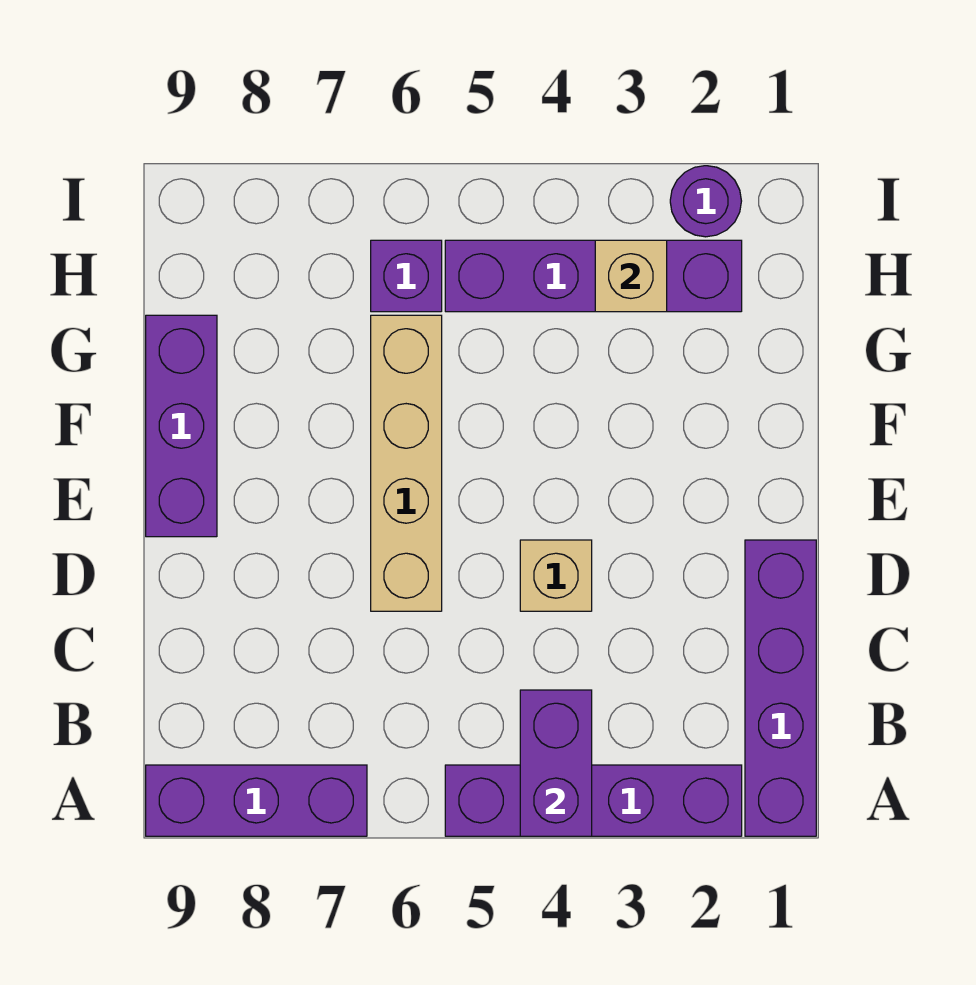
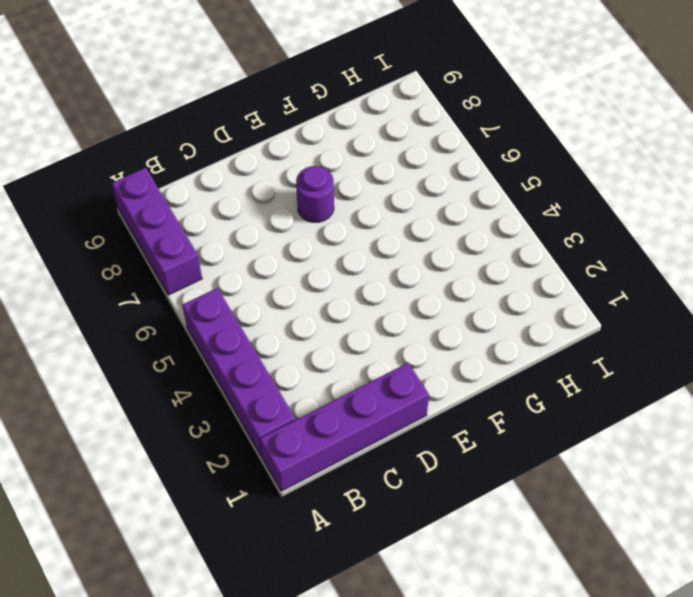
purple round brick E7 level 1 -> purple round brick I2 level 1
none -> tan brick D4 level 1
none -> tan brick D6:G6 level 1

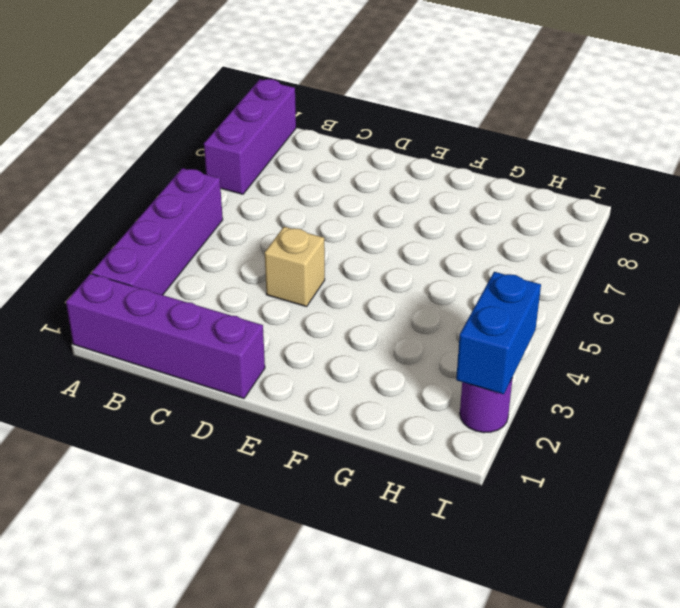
blue brick I2:I3 level 2 -> none
none -> tan brick D6:G6 level 1
none -> purple brick E9:G9 level 1

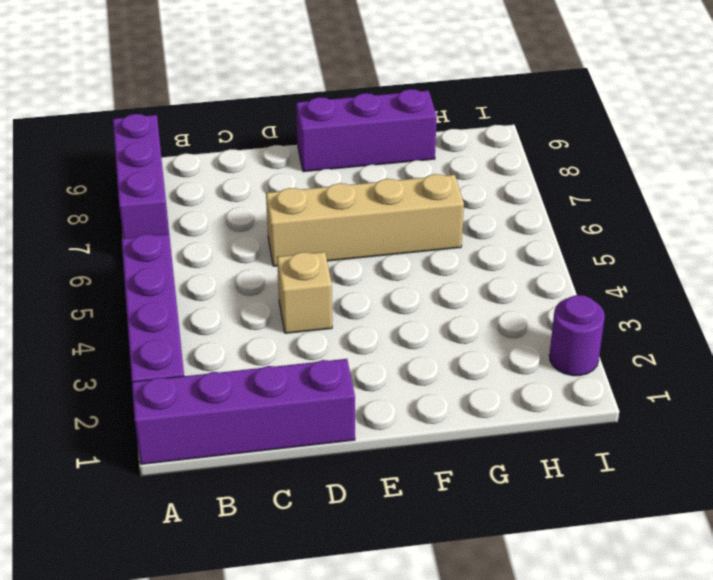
none -> purple brick H2:H5 level 1
none -> purple brick H6 level 1

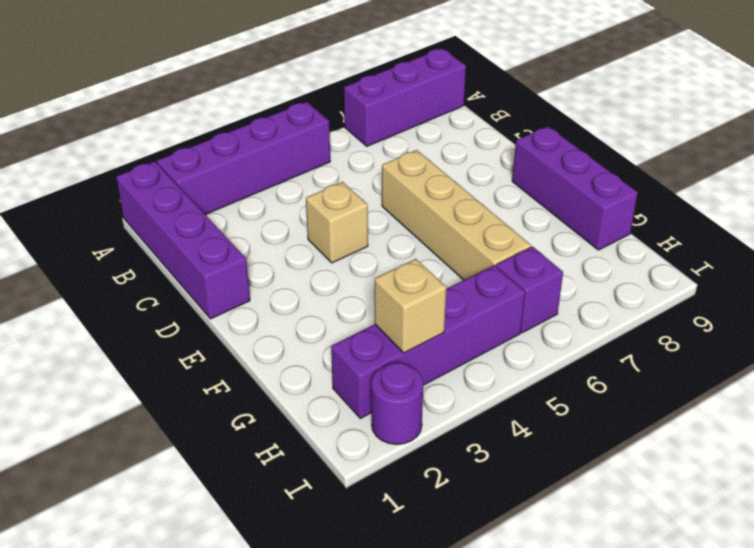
none -> purple brick A4:B4 level 2

